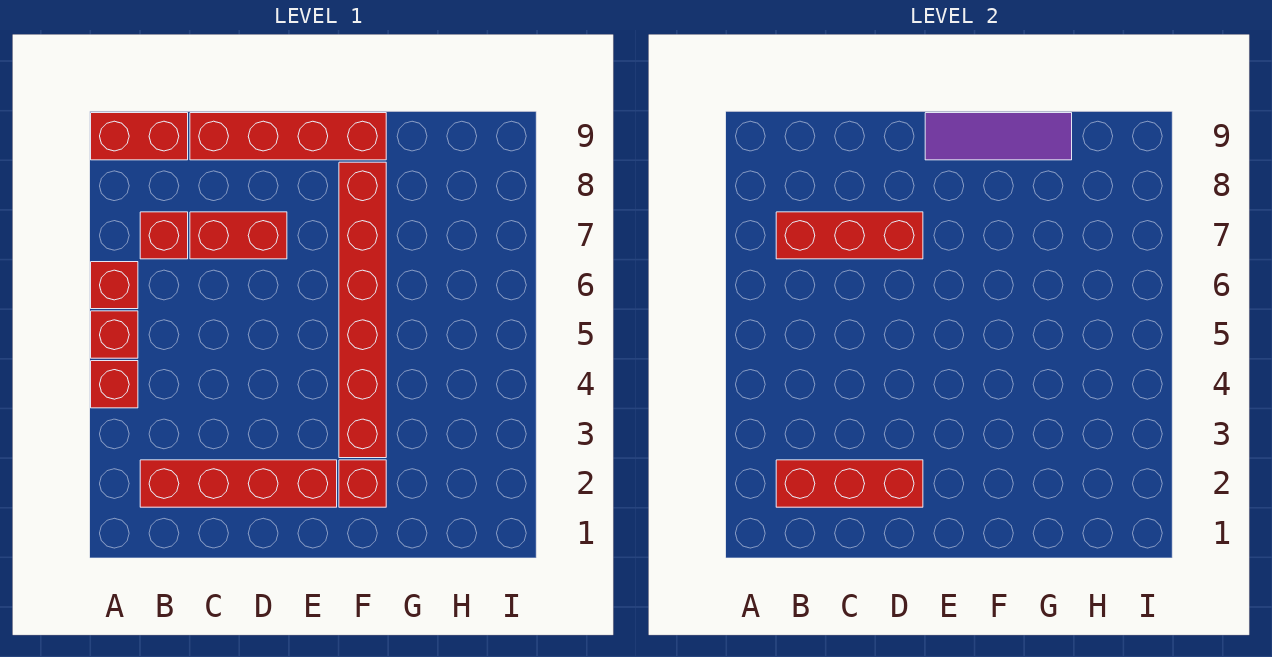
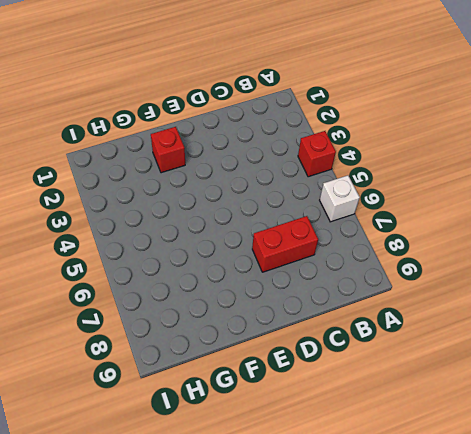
white brick A6 level 1 -> red brick A6 level 1
none -> red brick A5 level 1
none -> red brick A9:B9 level 1
none -> red brick B2:E2 level 1

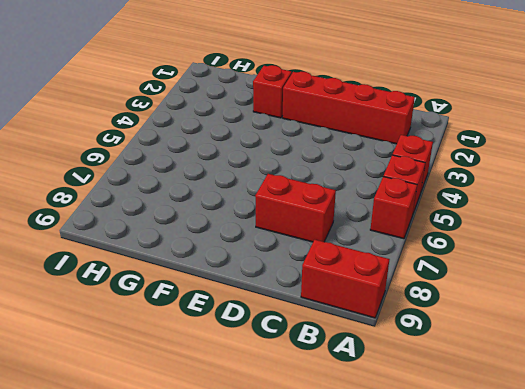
none -> red brick B7 level 1
none -> red brick C9:F9 level 1
none -> red brick F3:F8 level 1

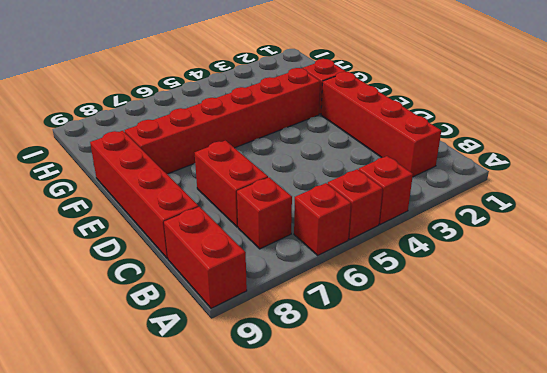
none -> red brick B2:D2 level 2
none -> red brick B7:D7 level 2
none -> purple tile E9:G9 level 2

